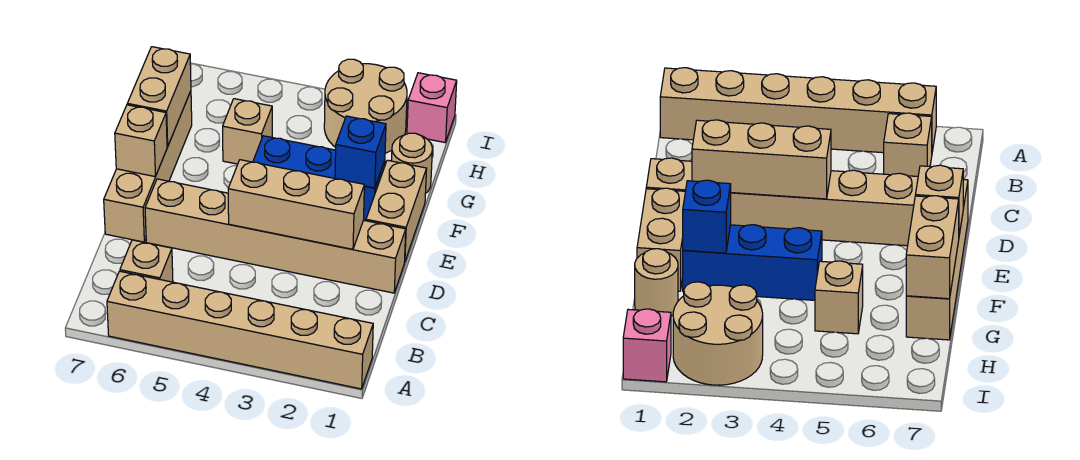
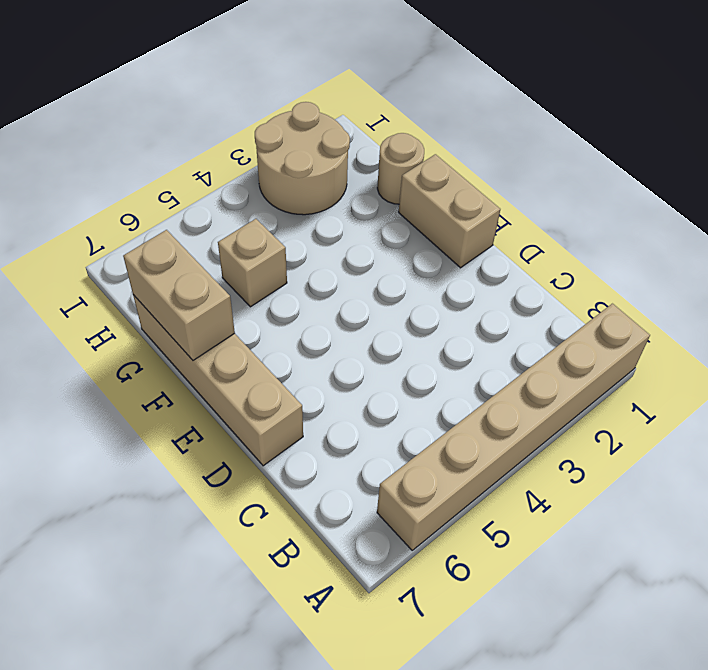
none -> tan brick B6 level 1
none -> tan brick D1:D6 level 1
none -> blue brick F2:F4 level 1

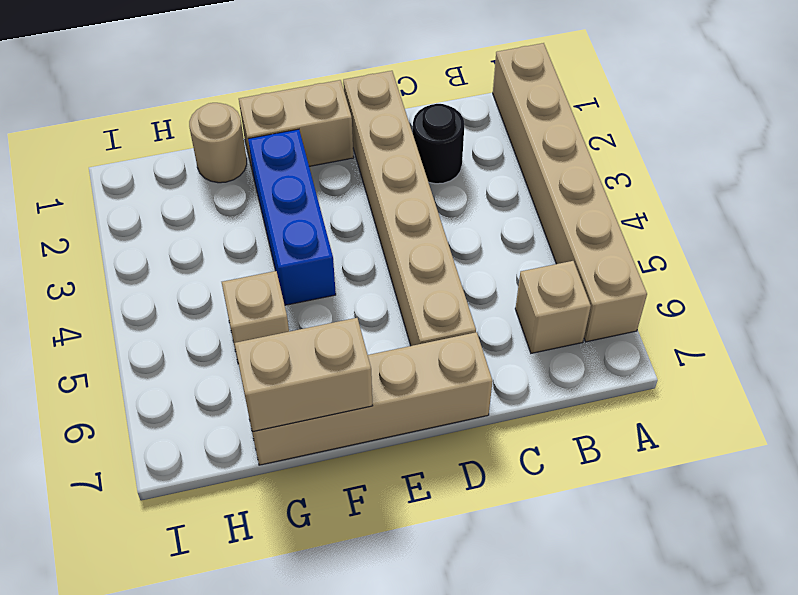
black round brick C2 level 1 -> none
none -> tan round brick H2:I3 level 1
none -> pink brick I1 level 1
none -> tan brick D2:D4 level 2

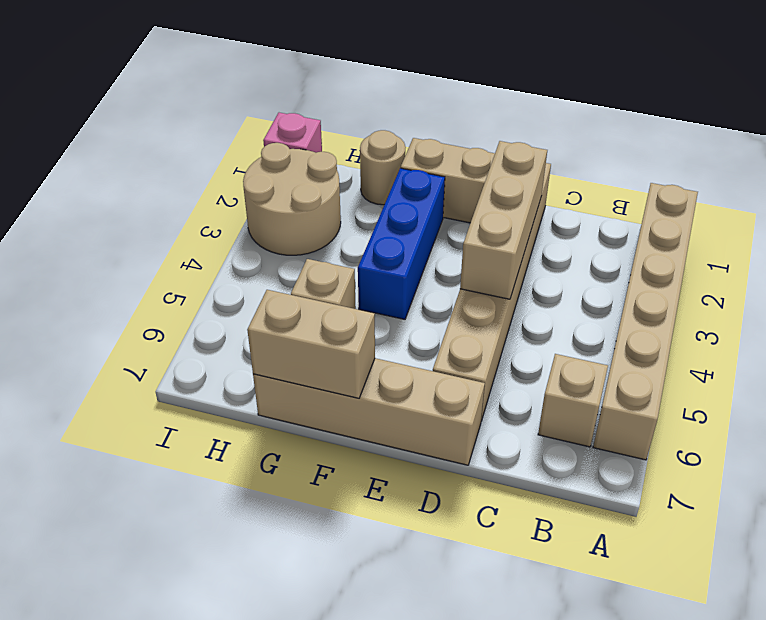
none -> tan brick E7 level 2
none -> blue brick F2 level 2

